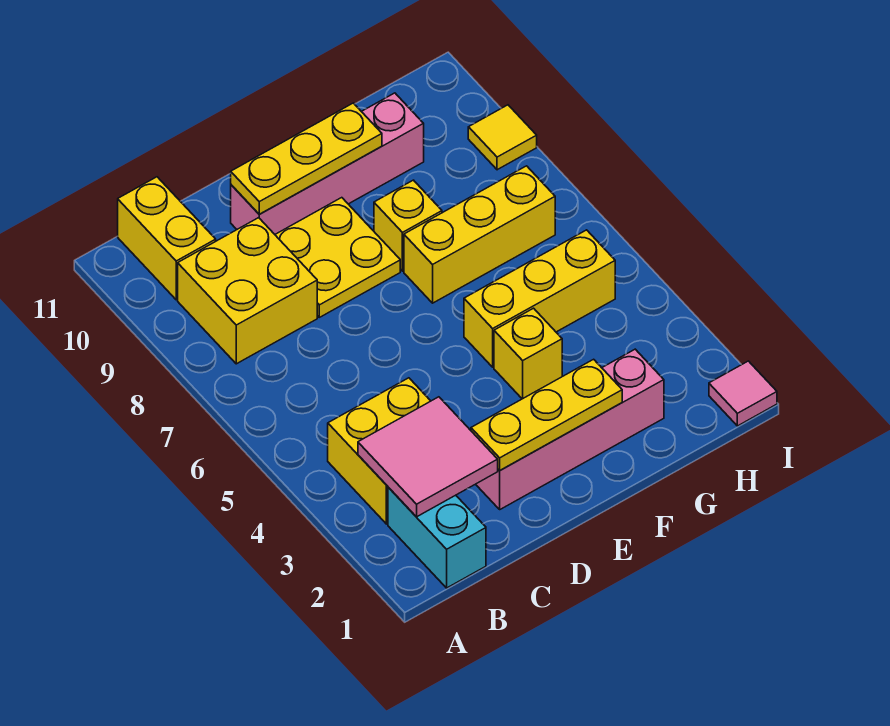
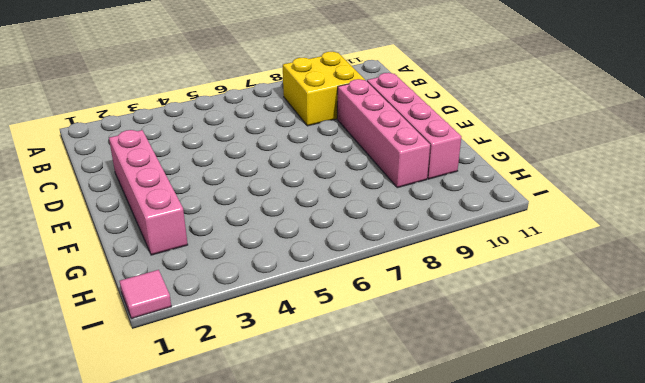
pink brick D9:G9 level 1 -> yellow plate D8:E9 level 1
none -> cyan brick B1:B2 level 1
none -> yellow brick B3:C4 level 1
none -> yellow brick B10:B11 level 1

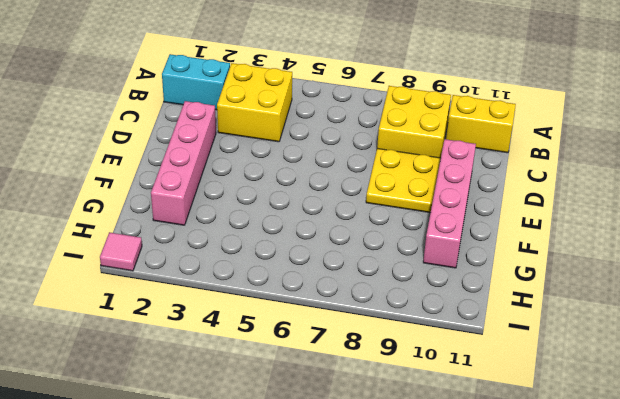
none -> yellow brick F4 level 1
none -> yellow brick F5:H5 level 1
none -> yellow brick F7:H7 level 1

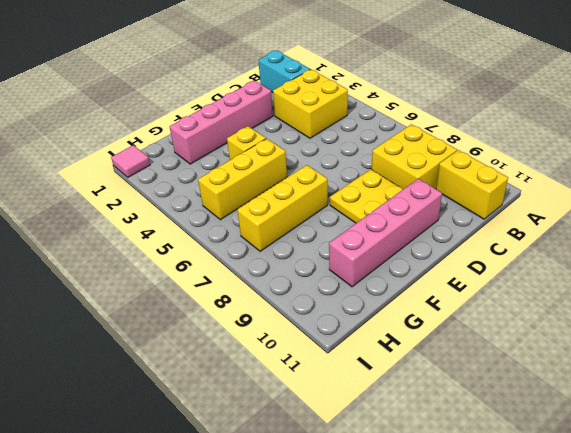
none -> yellow brick F8 level 1
none -> yellow tile I9 level 1
none -> pink tile B2:C3 level 2

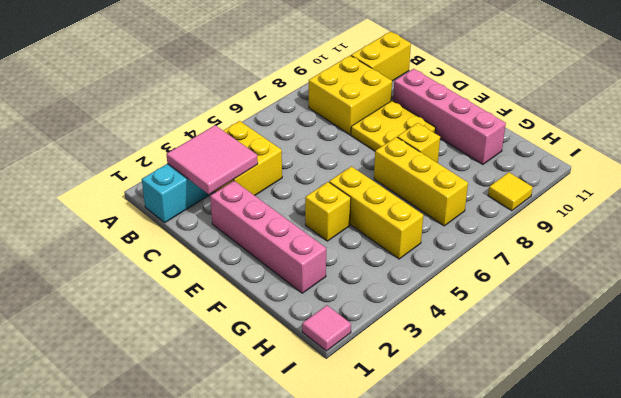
none -> yellow plate D2:F2 level 2
none -> yellow plate D10:F10 level 2

